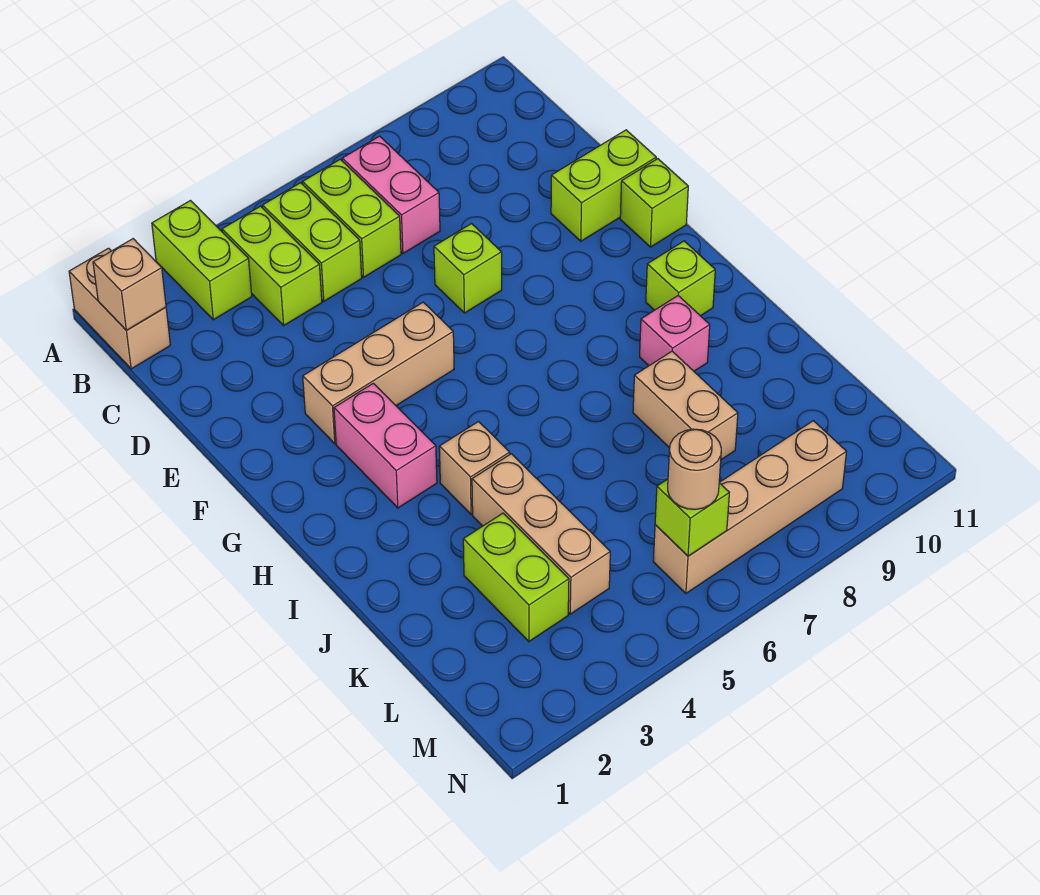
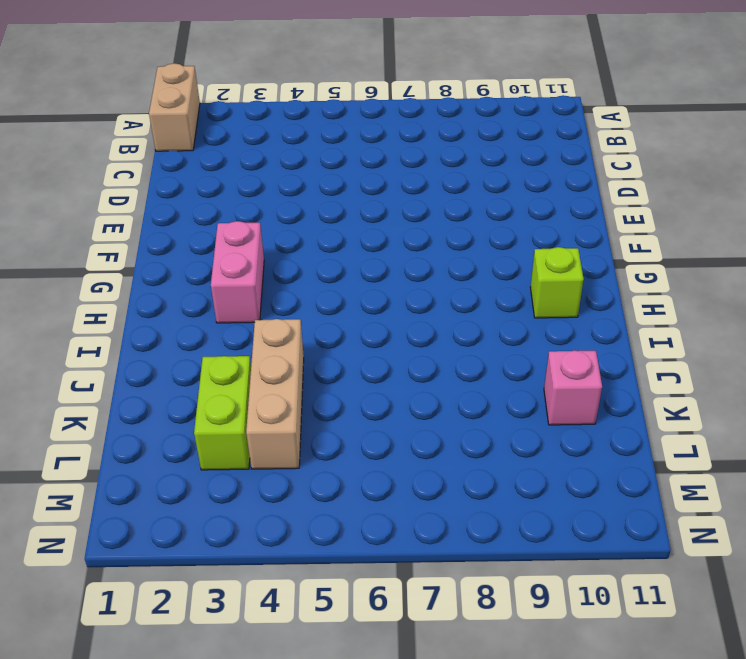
pink brick K10 level 1 -> pink brick I9 level 1
none -> lime brick A3:B3 level 1
none -> lime brick B4:C4 level 1
none -> lime brick B5:C5 level 1

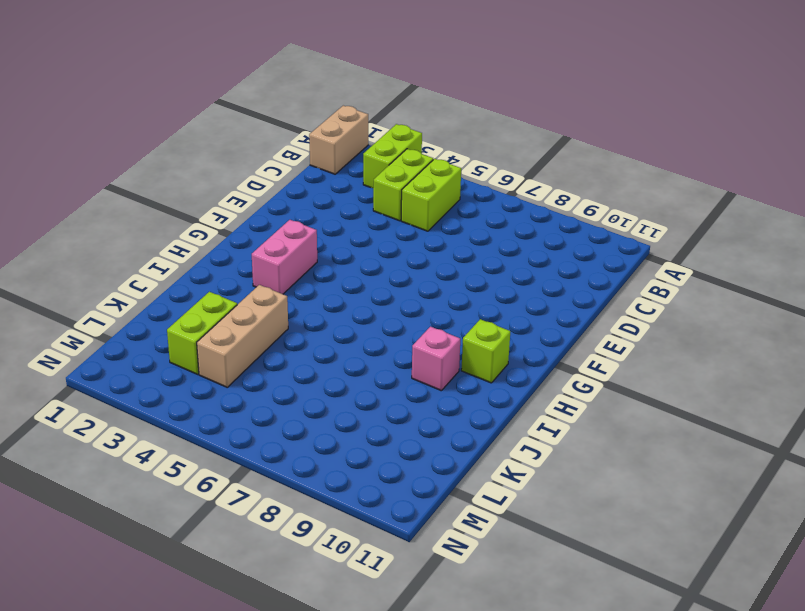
none -> lime brick B6:C6 level 1
none -> pink brick B7:C7 level 1
none -> lime brick E7 level 1

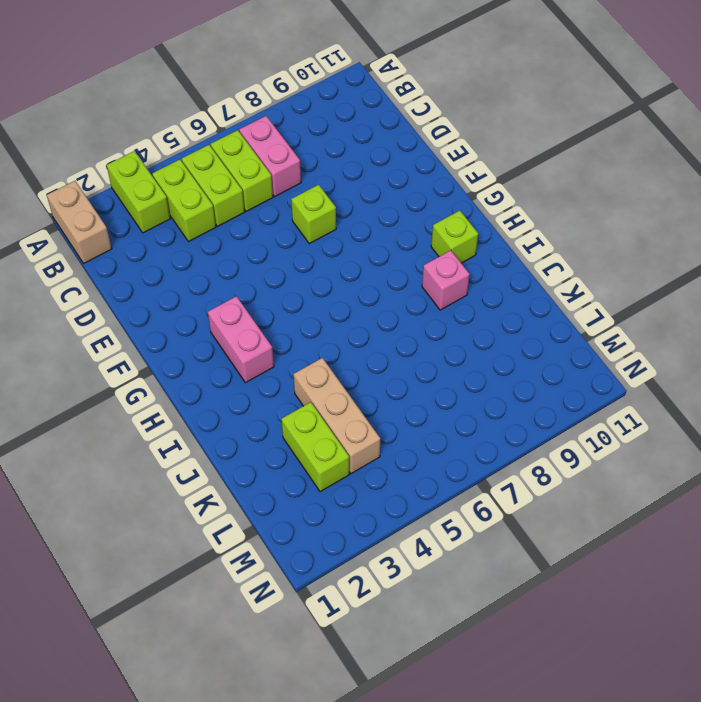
none -> lime brick E10:E11 level 1
none -> tan brick F3:F5 level 1
none -> lime brick F11 level 1

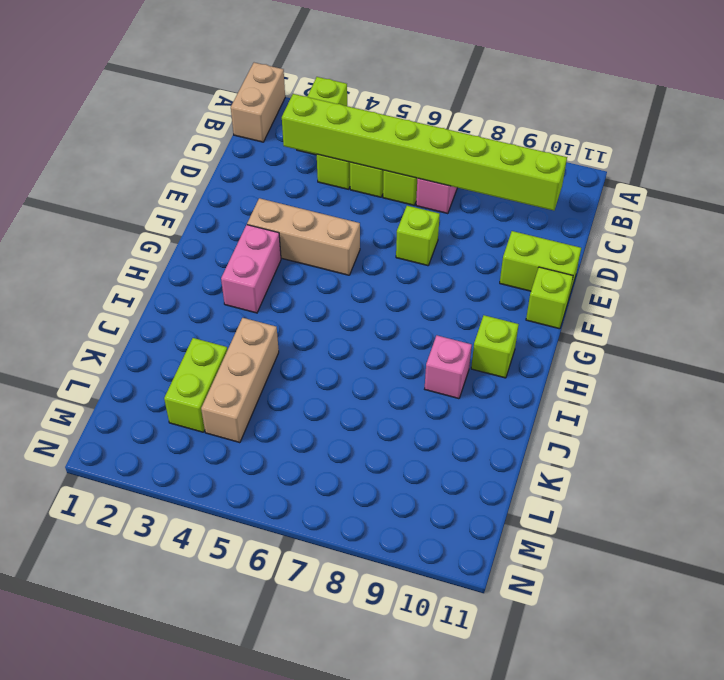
lime brick C3:C10 level 2 -> none
none -> tan brick I4 level 1
none -> tan brick J8:K8 level 1
none -> tan brick M6:M9 level 1

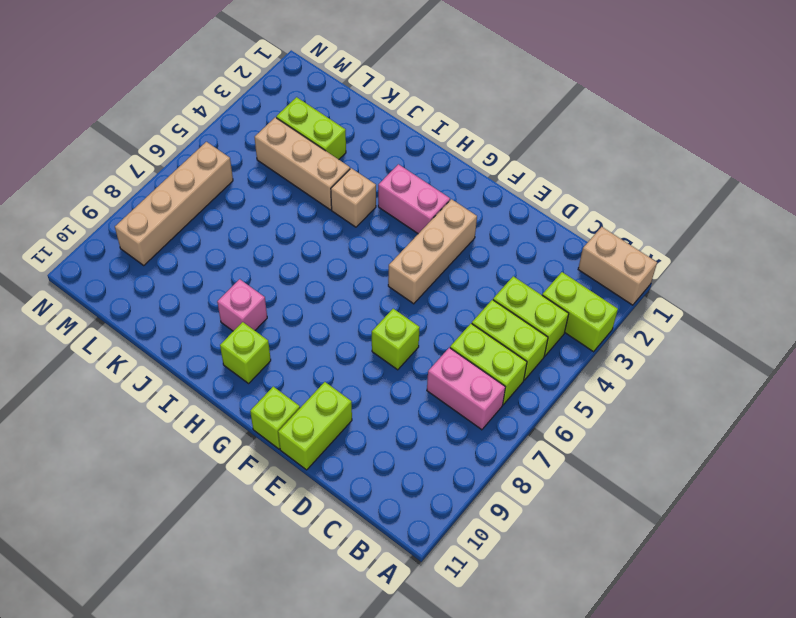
none -> tan brick J8:K8 level 1
none -> tan brick B1 level 2
none -> lime brick M6 level 2

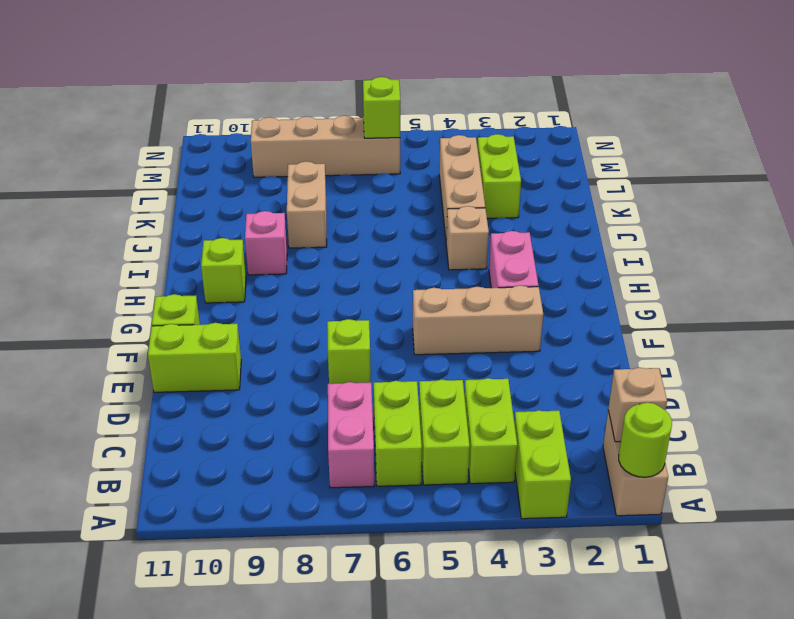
lime round brick A1 level 2 -> none
none -> tan round brick M6 level 3

